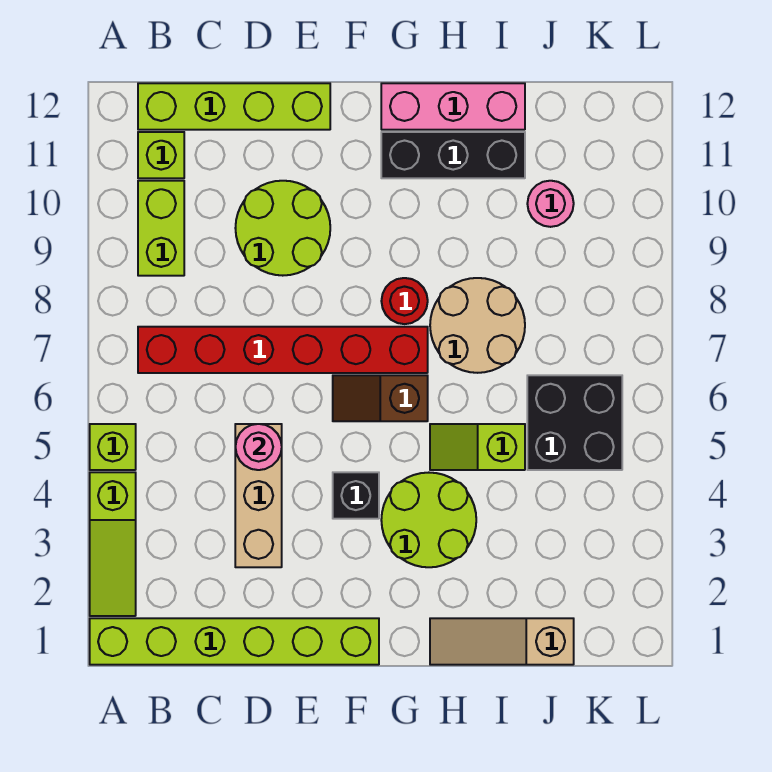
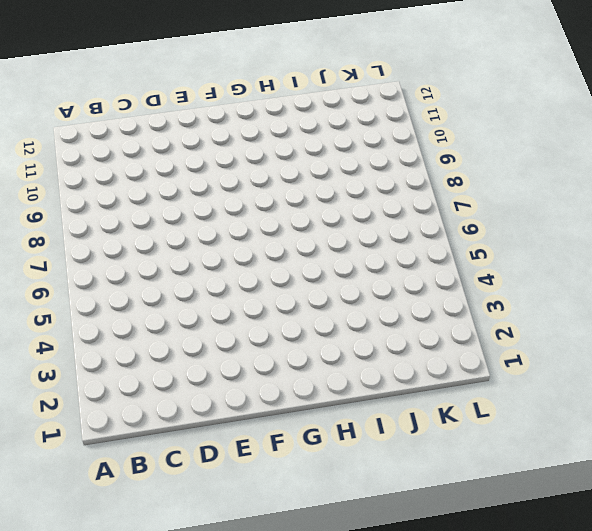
none -> lime brick A1:F1 level 1
none -> lime slope A2:A4 level 1 top 4
none -> lime brick A5 level 1

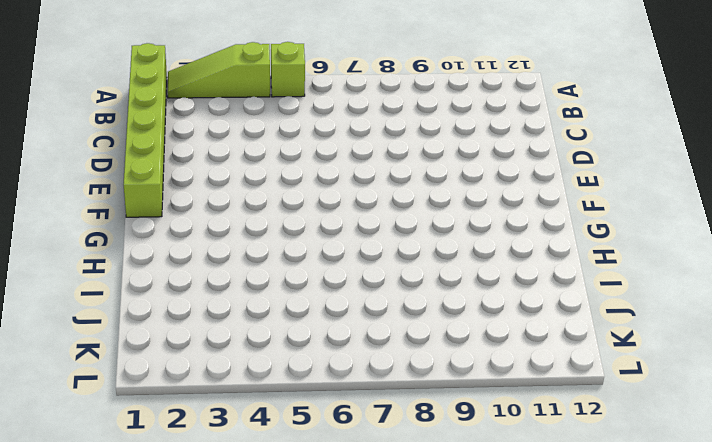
none -> red brick B7:G7 level 1
none -> lime brick B9:B10 level 1
none -> lime brick B11 level 1

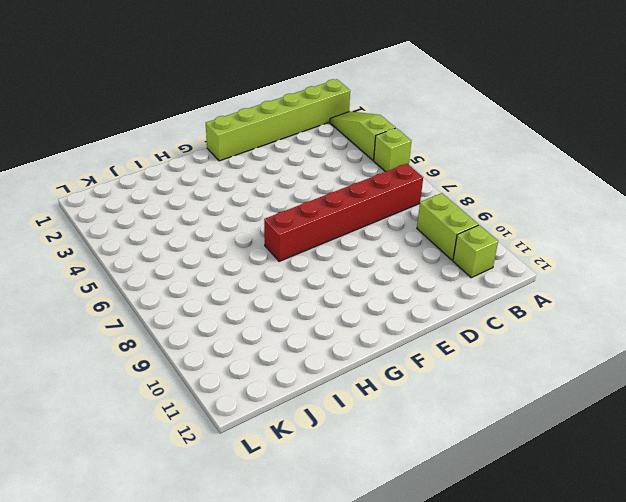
none -> lime brick B12:E12 level 1
none -> tan brick D3:D5 level 1
none -> lime round brick D9:E10 level 1

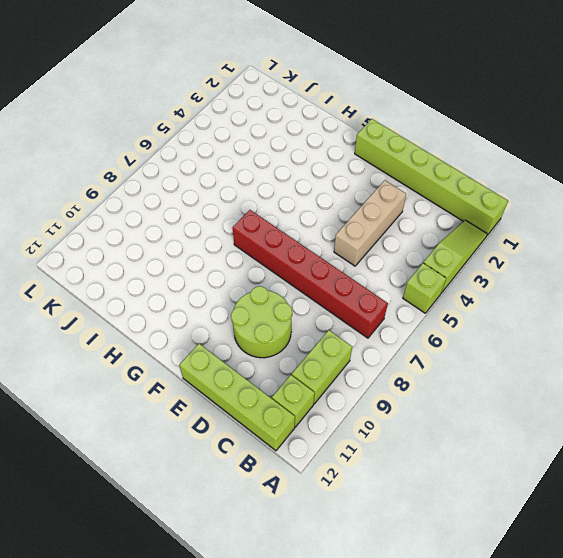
none -> black brick F4 level 1
none -> brown slope F6:G6 level 1 top G
none -> lime round brick G3:H4 level 1

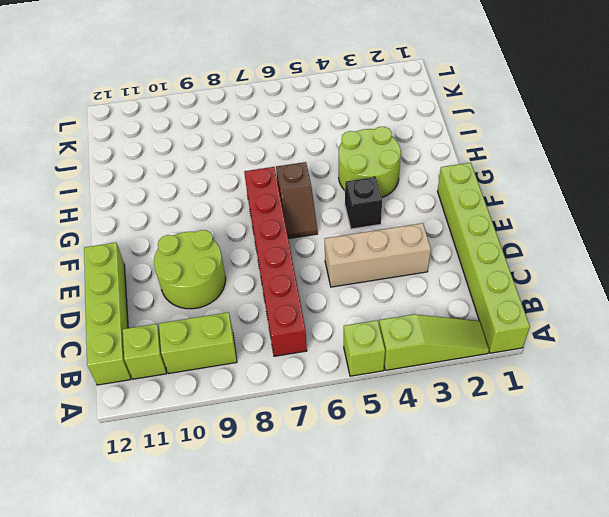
none -> red round brick G8 level 1
none -> black brick G11:I11 level 1
none -> pink brick G12:I12 level 1

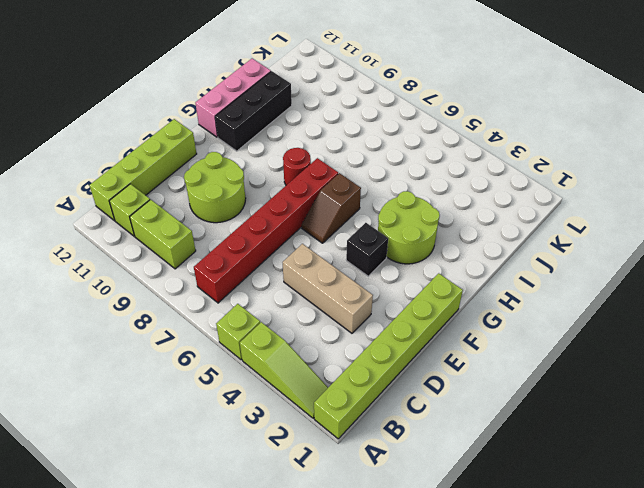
none -> tan slope H1:J1 level 1 top J
none -> lime slope H5:I5 level 1 top I
none -> tan round brick H7:I8 level 1

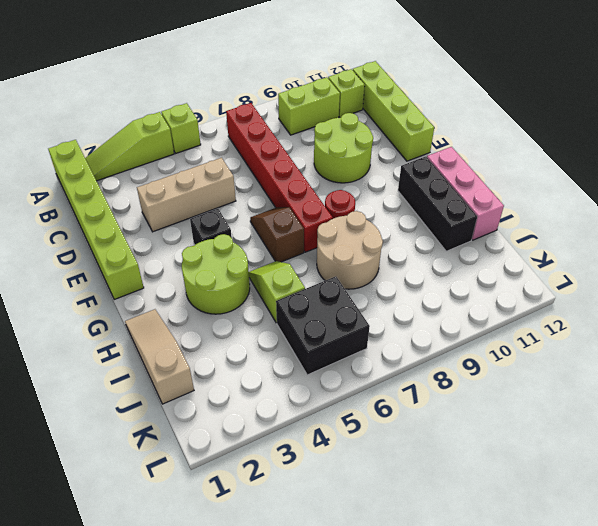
none -> pink round brick J10 level 1
none -> pink round brick D5 level 2

